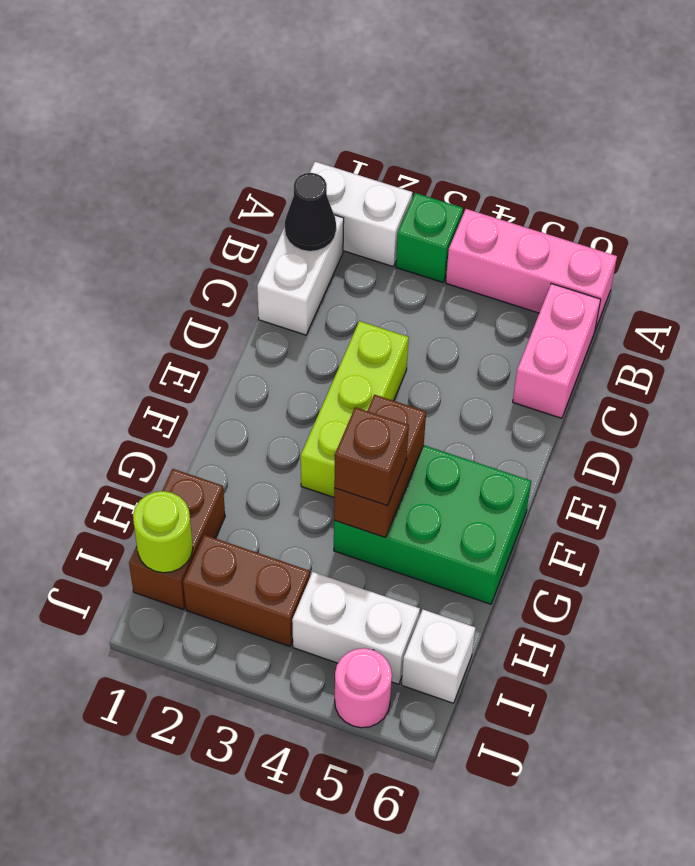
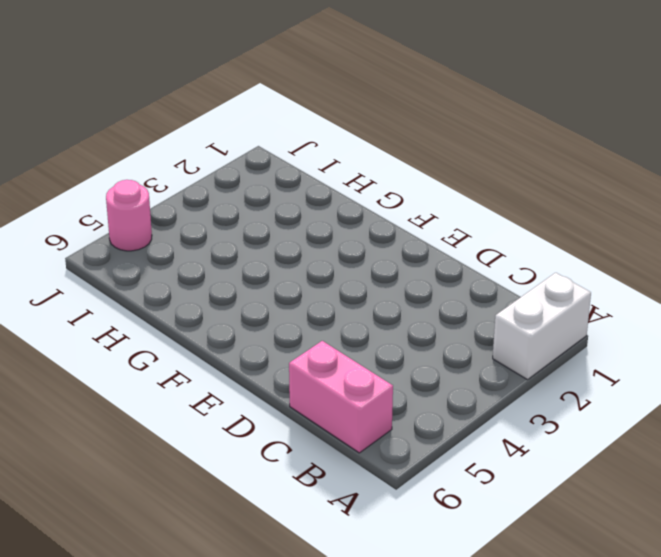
none -> green brick A3 level 1
none -> pink brick A4:A6 level 1
none -> white brick B1:C1 level 1

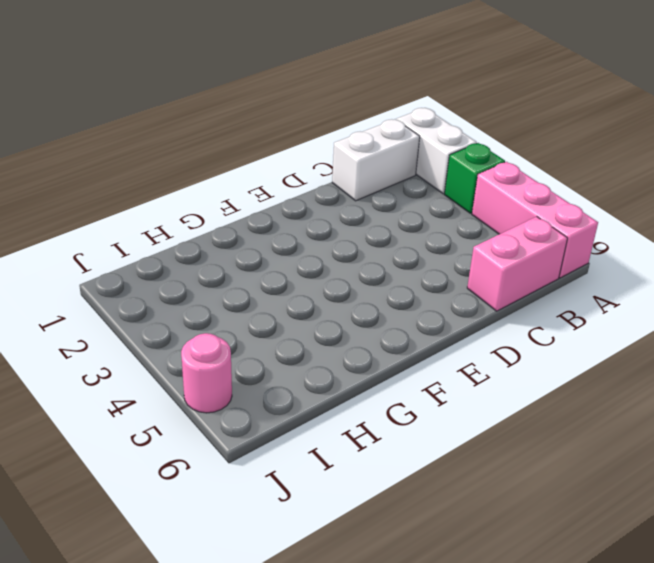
none -> lime brick D3:F3 level 1
none -> green brick F4:G6 level 1
none -> brown brick H1:I1 level 1

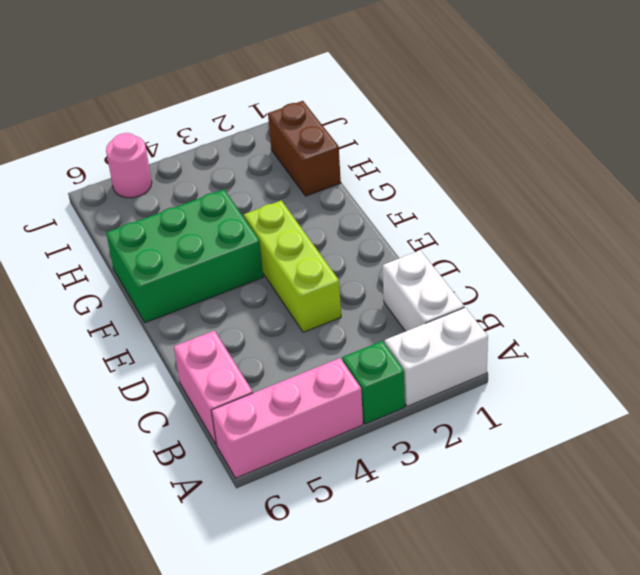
none -> brown brick I2:I3 level 1
none -> white brick I4:I5 level 1
none -> white brick I6 level 1

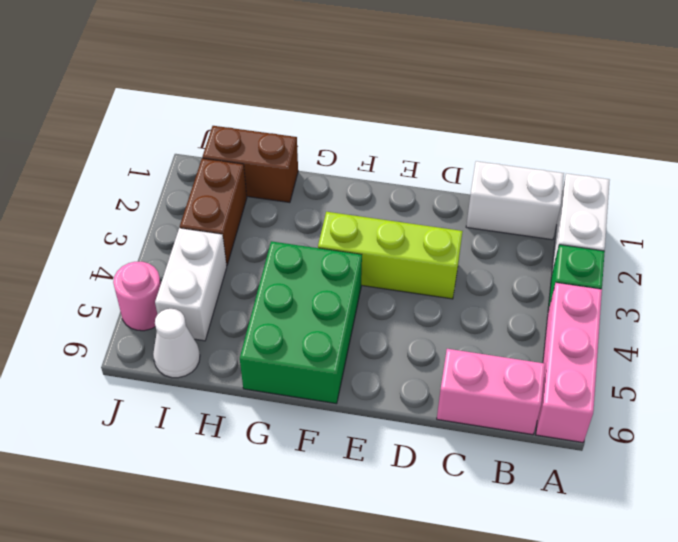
white cone I6 level 1 -> white brick I6 level 1
none -> black cone B1 level 2
none -> brown brick F4:G4 level 2
none -> lime round brick I1 level 2

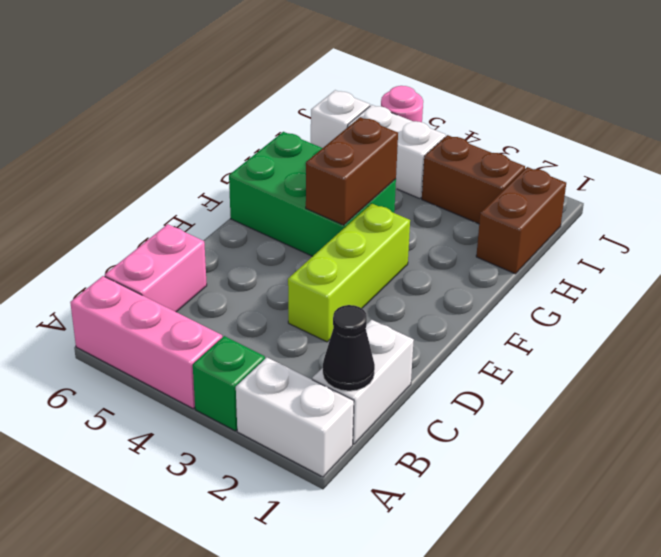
none -> lime round brick I1 level 2
none -> brown brick G4 level 3

